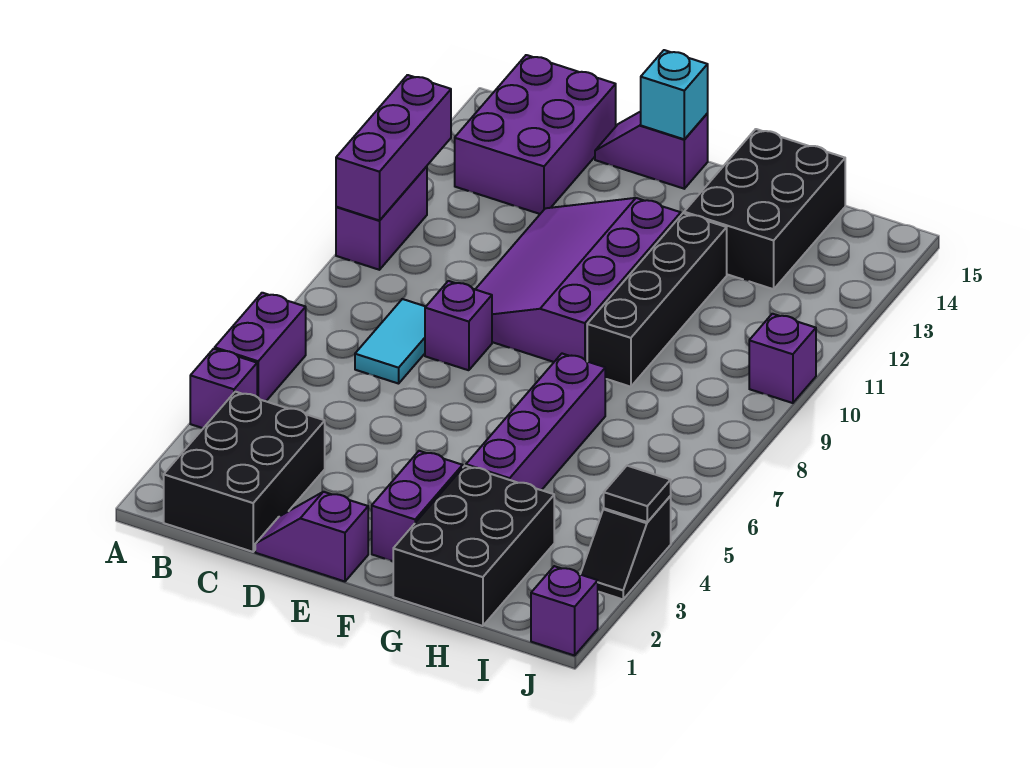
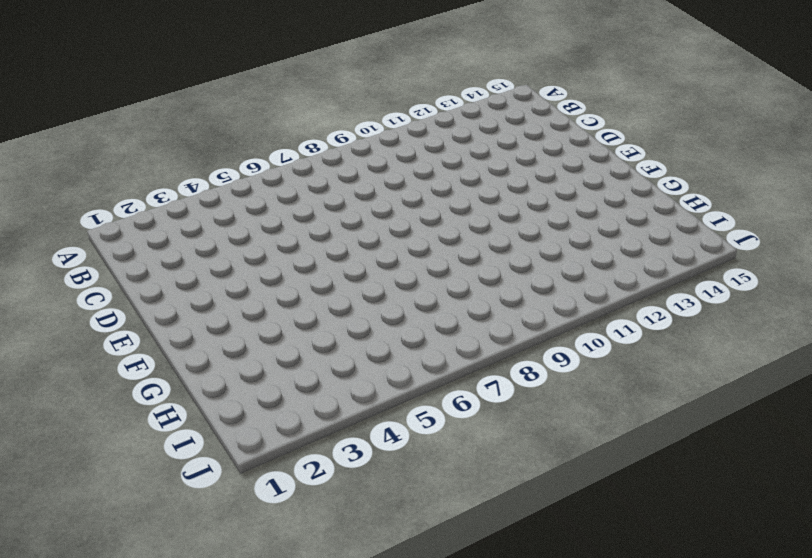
none -> purple brick A4 level 1
none -> purple brick A5:A6 level 1
none -> purple brick A10:A11 level 1

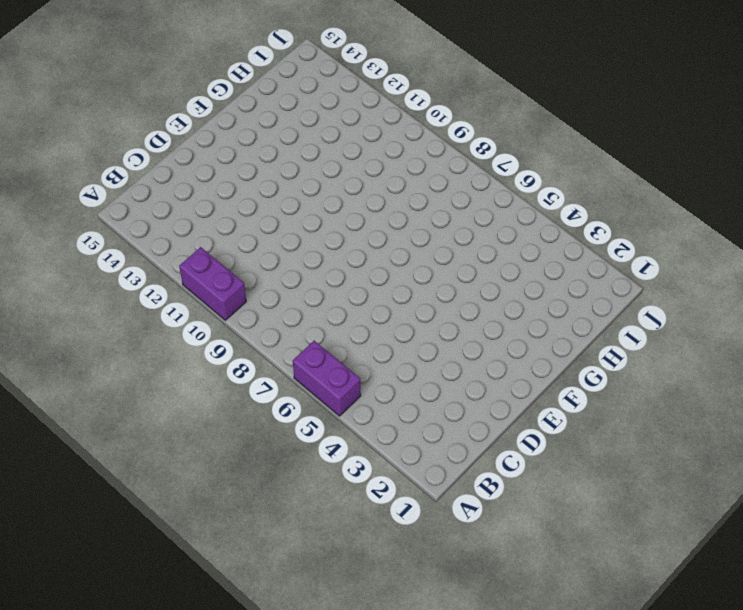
none -> purple brick A4 level 1
none -> black brick B1:C3 level 1
none -> purple brick B13:C15 level 1

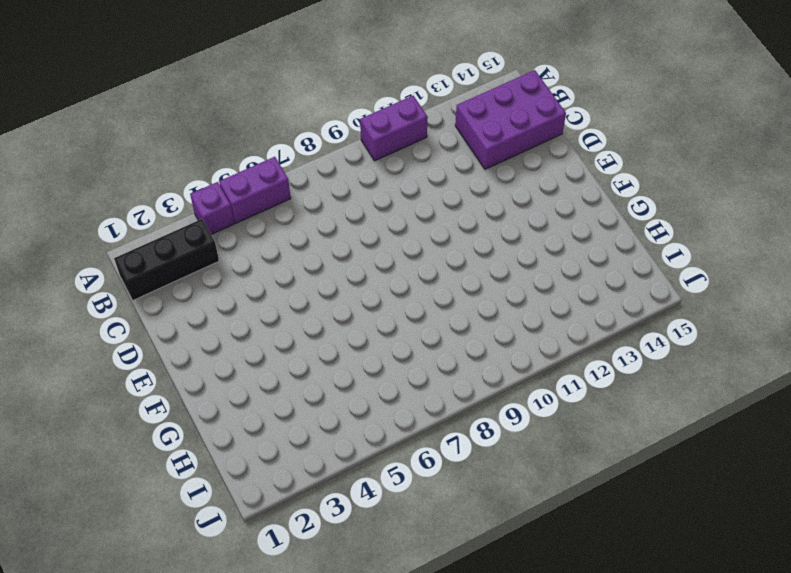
black brick B1:B3 level 1 -> black brick B1:C3 level 1
none -> cyan tile C7:C8 level 1
none -> purple slope D1:E1 level 1 top E
none -> purple brick D8 level 1

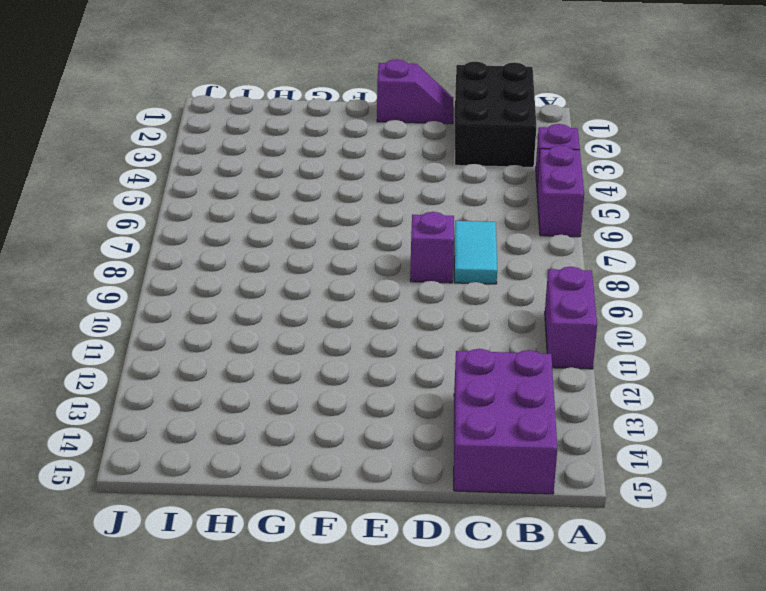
none -> purple slope D9:F12 level 1 top F
none -> purple slope D15:E15 level 1 top E
none -> purple brick F2:F3 level 1

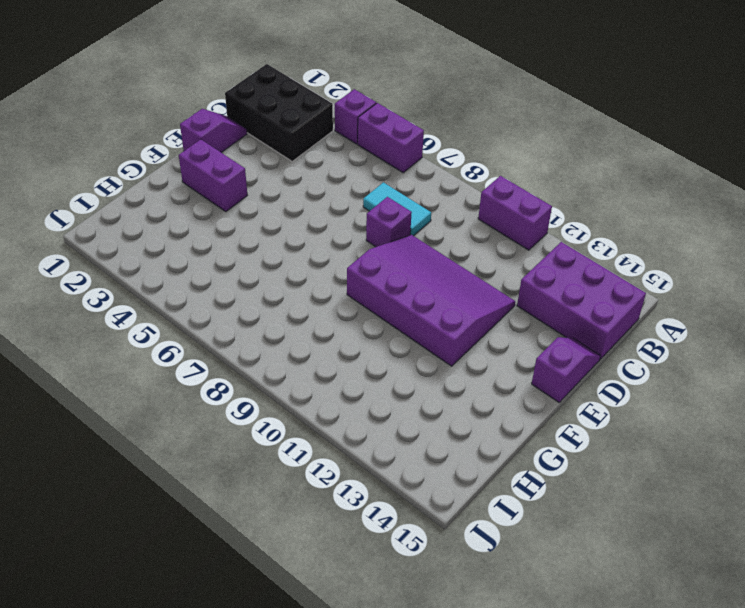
none -> black brick G1:H3 level 1
none -> purple brick G4:G7 level 1
none -> black brick G9:G12 level 1

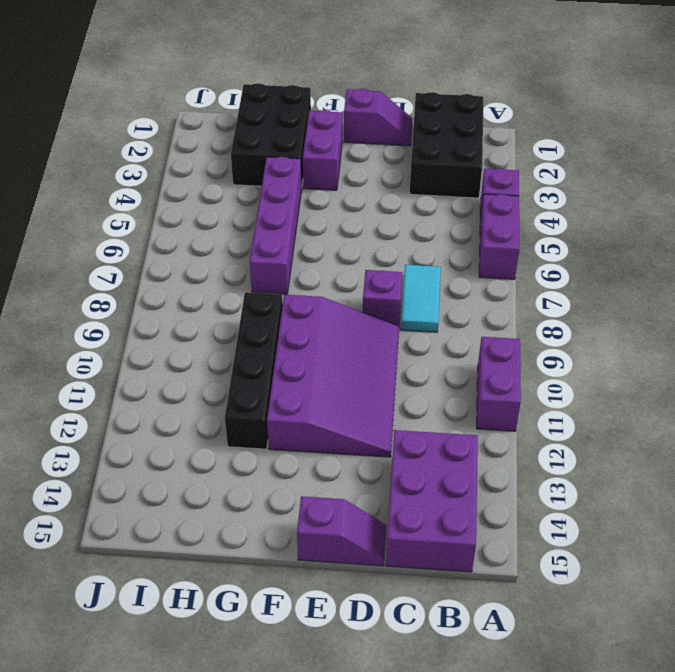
none -> black brick G13:H15 level 1
none -> purple brick J1 level 1
none -> black slope J3:J4 level 1 top 4

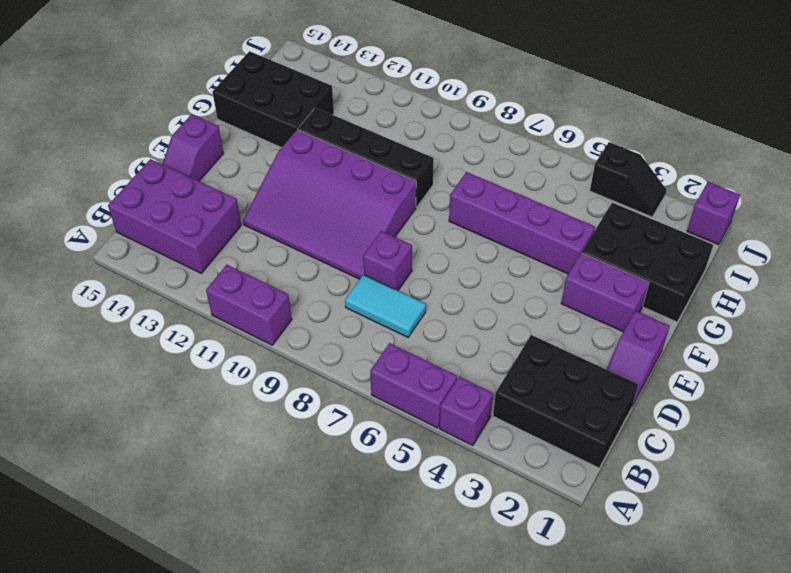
none -> purple brick J10 level 1
none -> purple brick A10:A12 level 2
none -> cyan brick E15 level 2

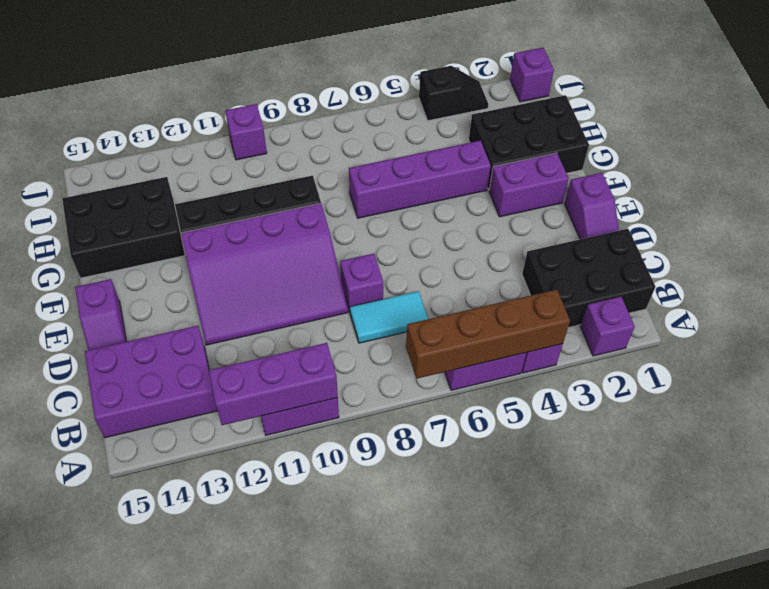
purple brick A2 level 1 -> none
brown brick A4:A7 level 2 -> none
none -> cyan brick E15 level 2
none -> black tile J4 level 2

